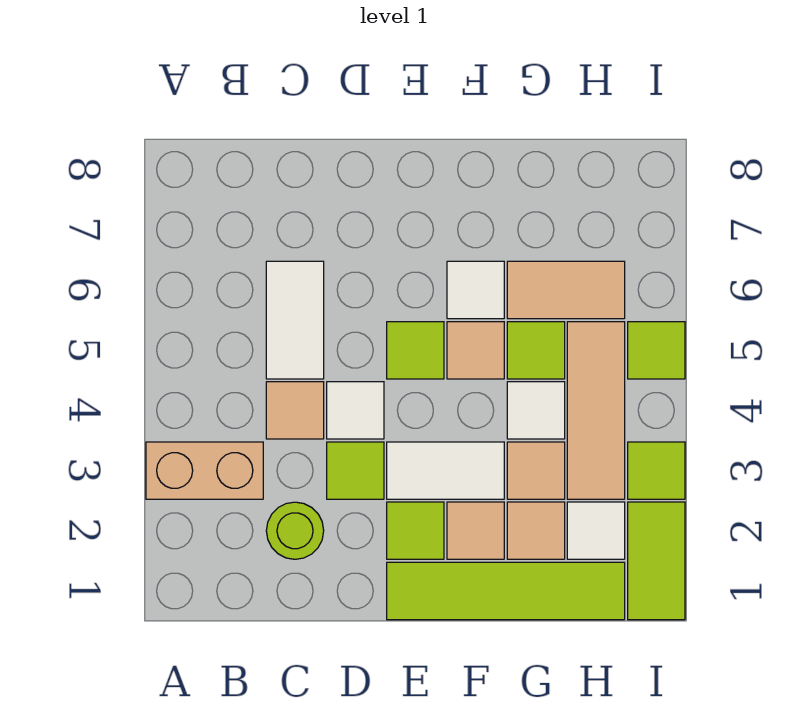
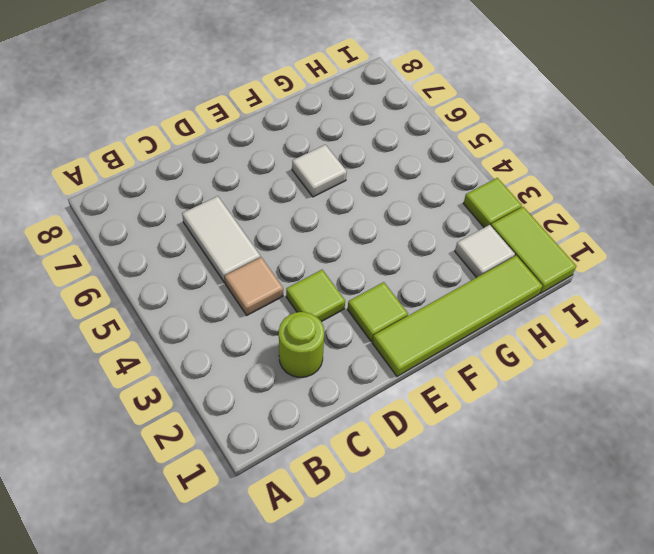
none -> tan brick A3:B3 level 1
none -> white tile D4 level 1
none -> white tile E3:F3 level 1

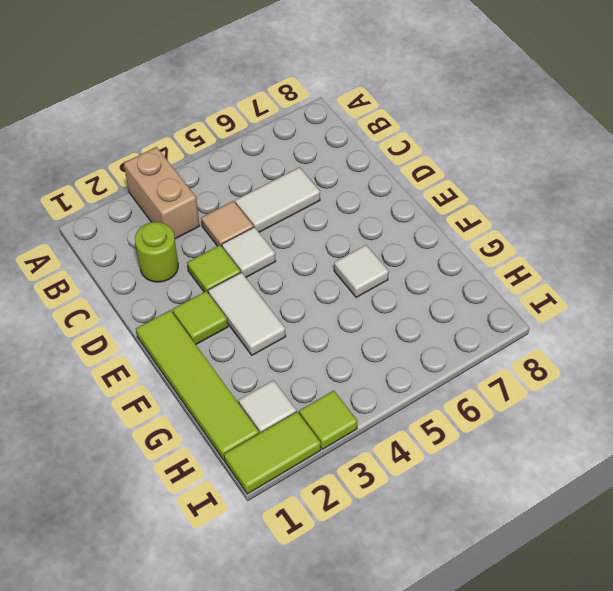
none -> lime tile E5 level 1
none -> tan tile F2 level 1
none -> tan tile F5 level 1

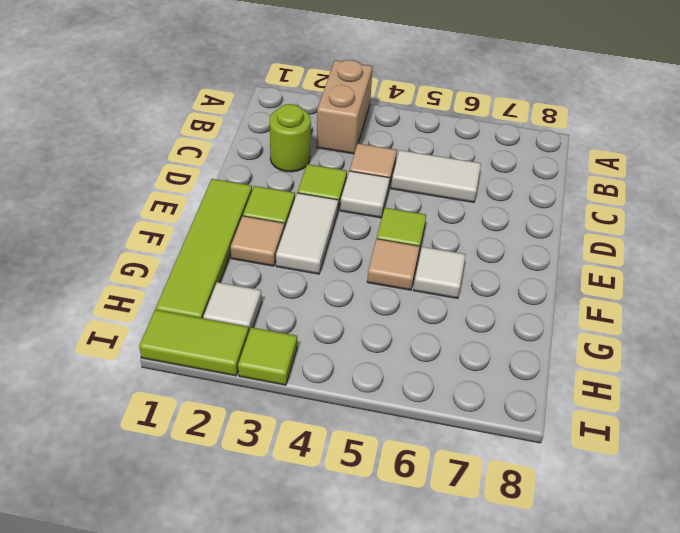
none -> tan tile G2 level 1
none -> tan tile G3 level 1
none -> white tile G4 level 1

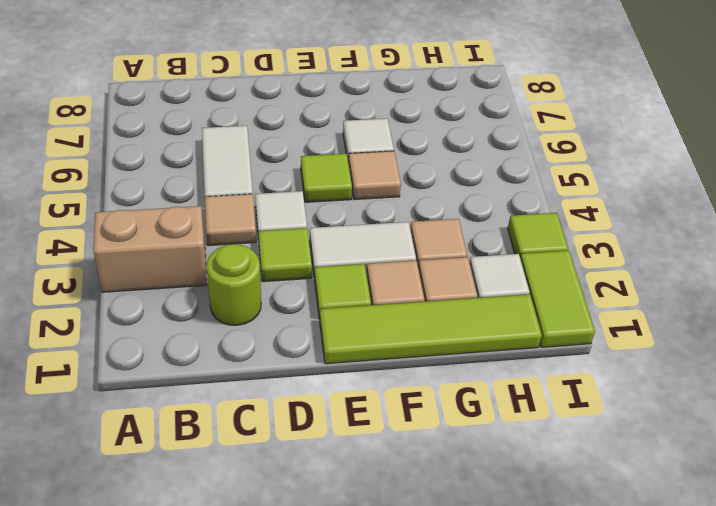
none -> white tile G4 level 1
none -> lime tile G5 level 1
none -> tan tile G6:H6 level 1

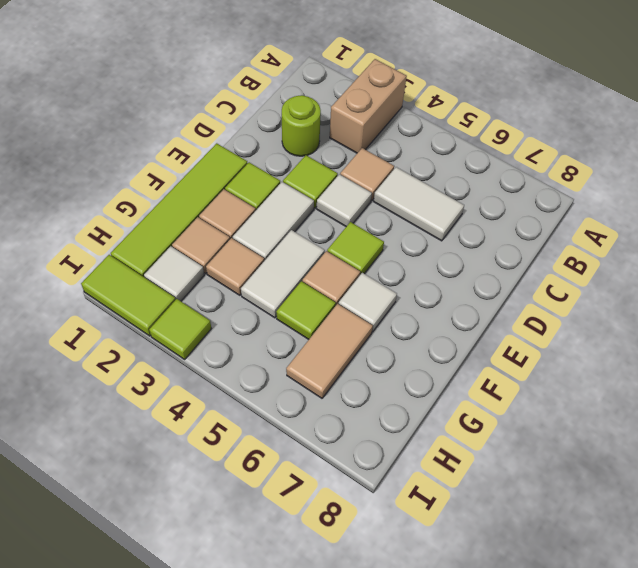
white tile F4:G4 level 1 -> white tile G4 level 1
none -> tan tile H3:H5 level 1
none -> lime tile I5 level 1

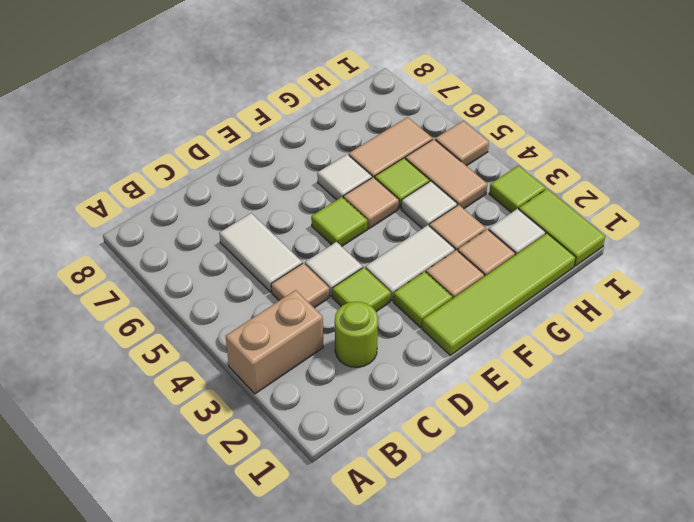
tan tile H4:H5 level 1 -> tan tile H3:H5 level 1
tan tile I5 level 1 -> lime tile I5 level 1

